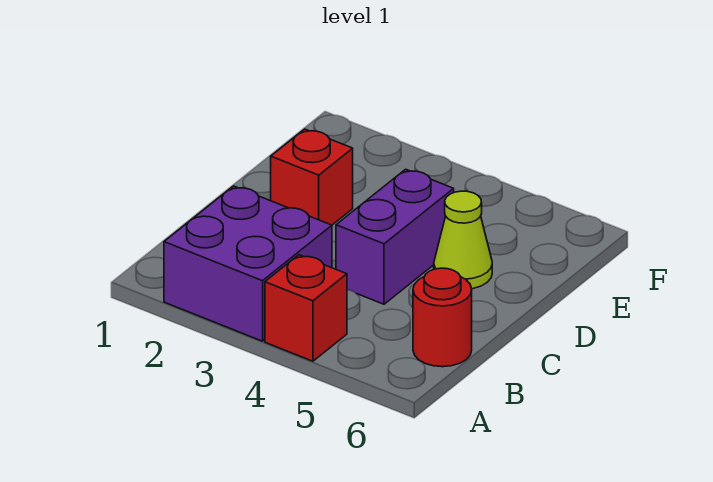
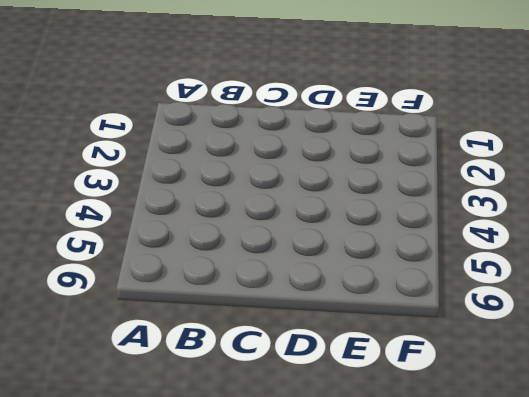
none -> purple brick A2:B3 level 1
none -> red brick A4 level 1

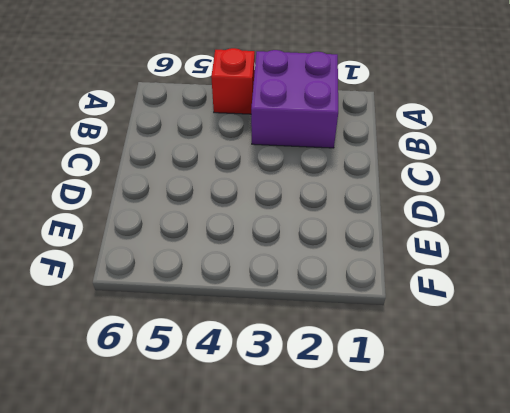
none -> red round brick B6 level 1
none -> purple brick C4:D4 level 1

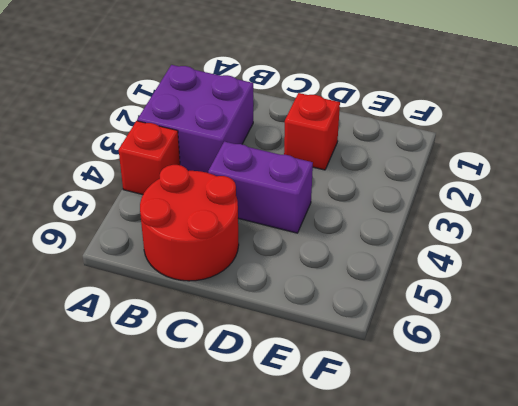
red round brick B5:C6 level 1 -> red round brick B6 level 1
none -> lime cone D5 level 1

